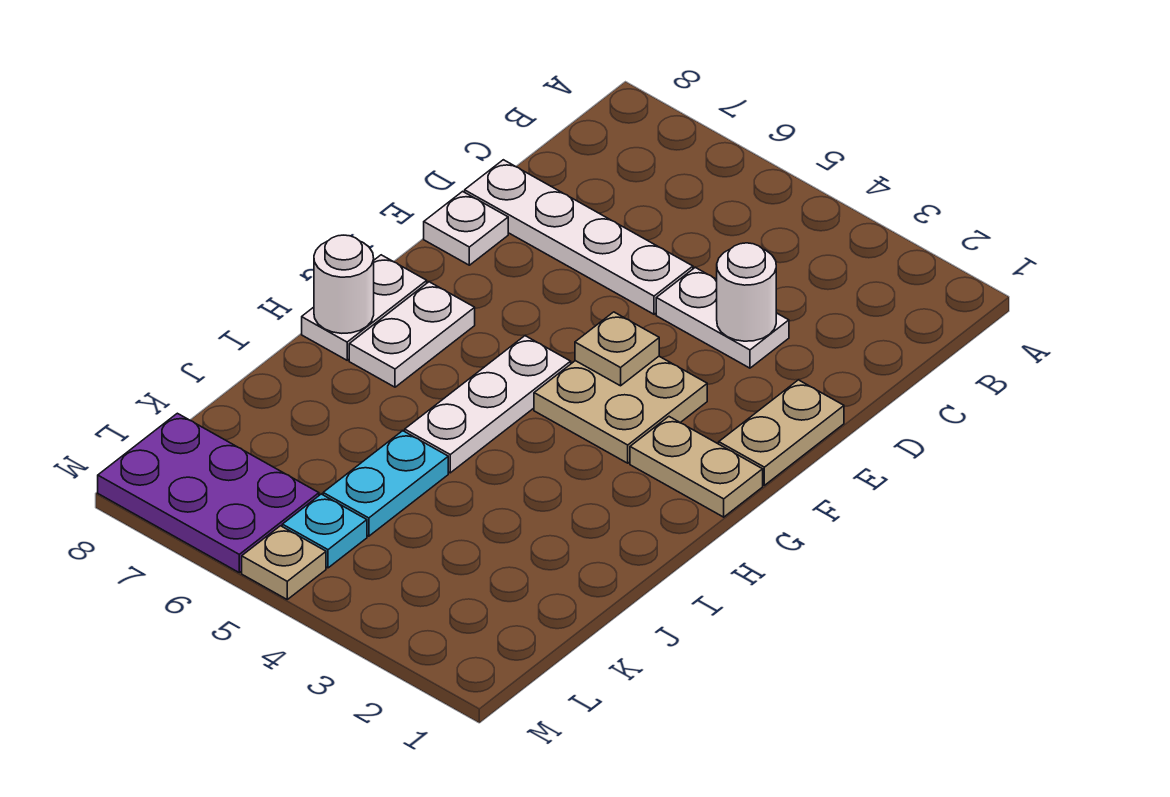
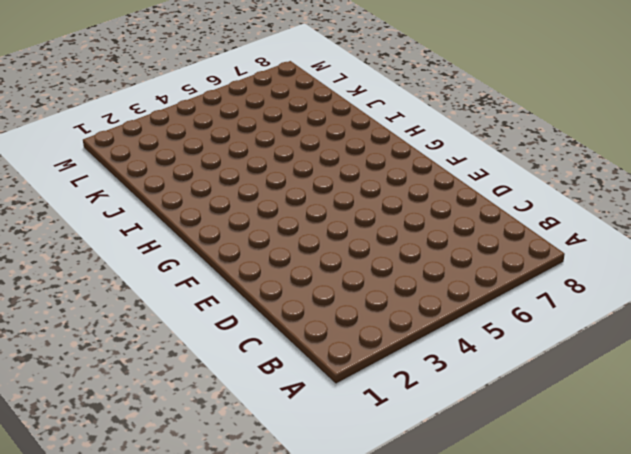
none -> white plate D3:D4 level 1
none -> white plate D5:D8 level 1
none -> tan plate E1:F1 level 1

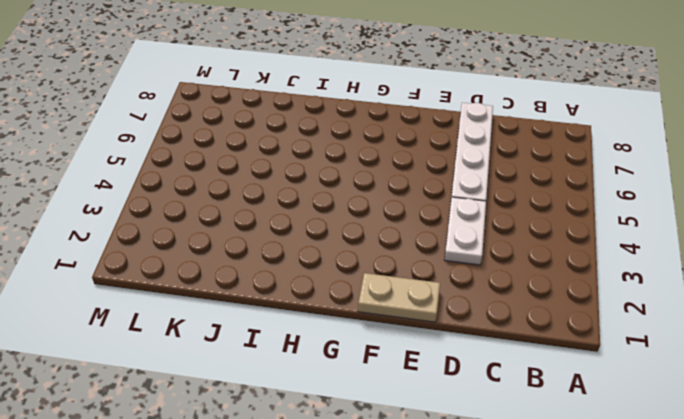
none -> white plate E8 level 1
none -> tan plate F3:G4 level 1
none -> tan plate G1:G2 level 1

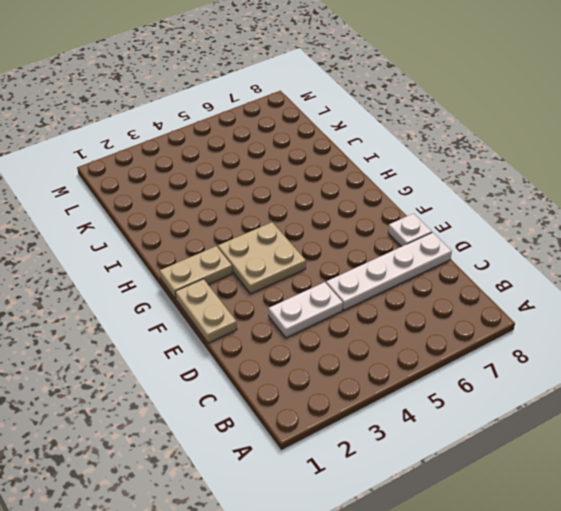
none -> white plate G5:I5 level 1
none -> white plate G7:H7 level 1
none -> white plate G8:H8 level 1

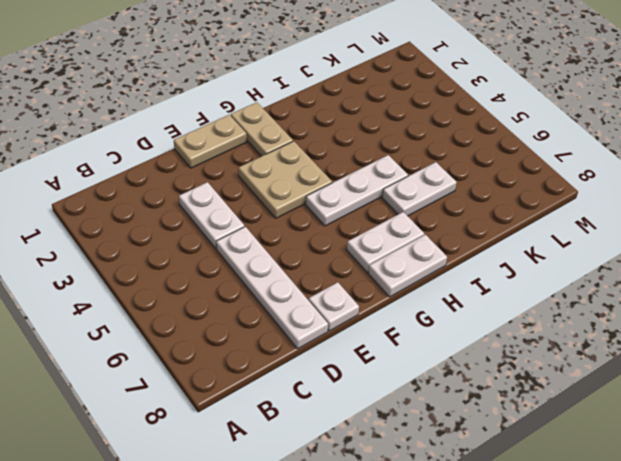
white plate I6:J6 level 1 -> none
none -> cyan plate J5:K5 level 1
none -> cyan plate L5 level 1
none -> purple plate L6:M8 level 1

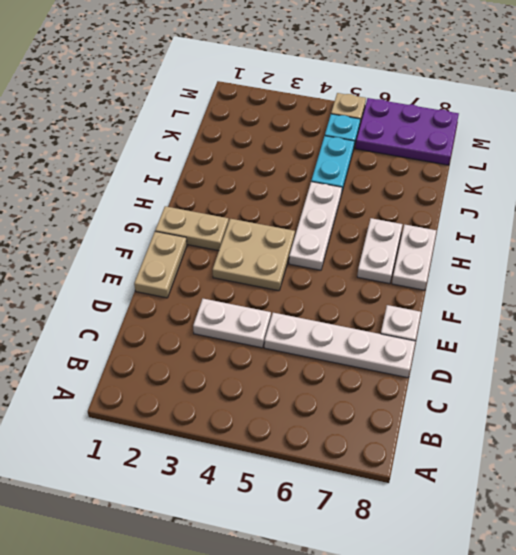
none -> white round brick D3 level 2
none -> tan plate F4 level 2
none -> white round brick H8 level 2

